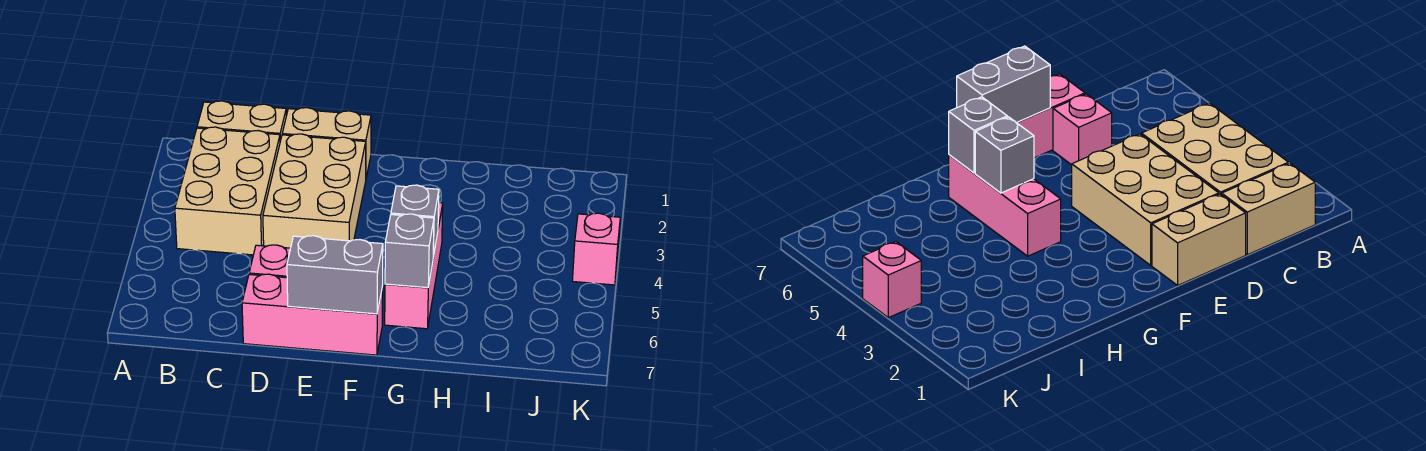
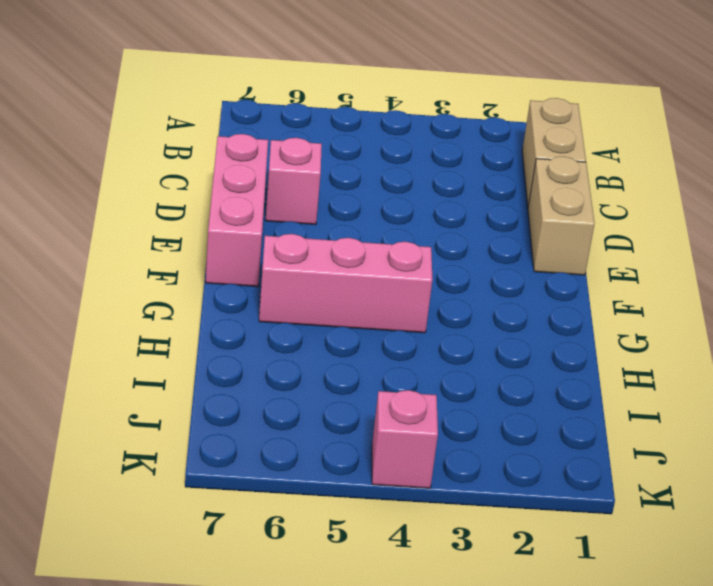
none -> tan brick B2:C4 level 1
none -> tan brick D2:E4 level 1

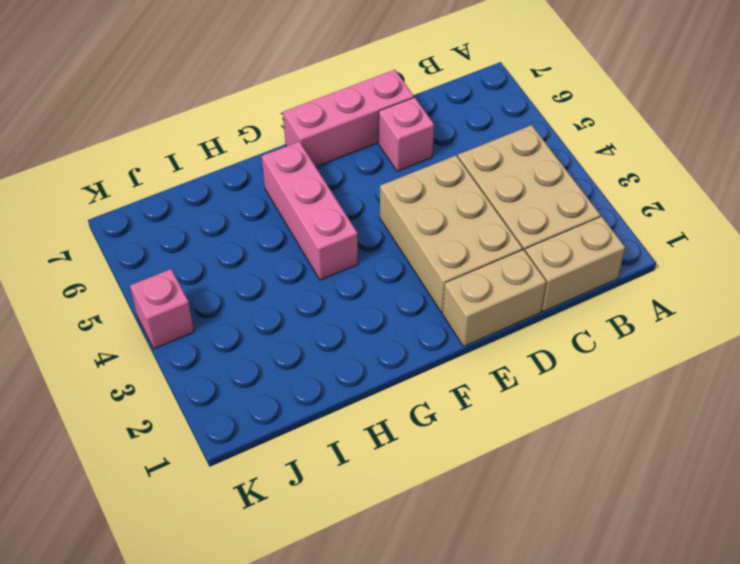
none -> grey brick E7:F7 level 2
none -> grey brick G5 level 2

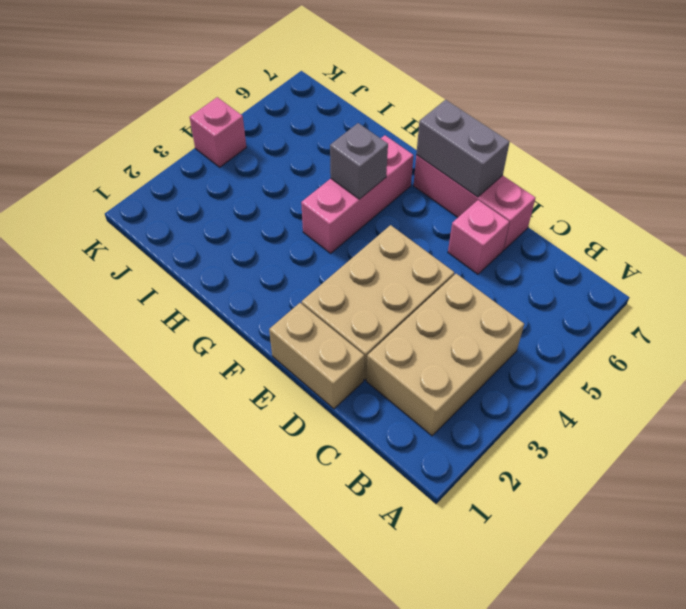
none -> tan brick B1:C1 level 1
none -> grey brick G6 level 2

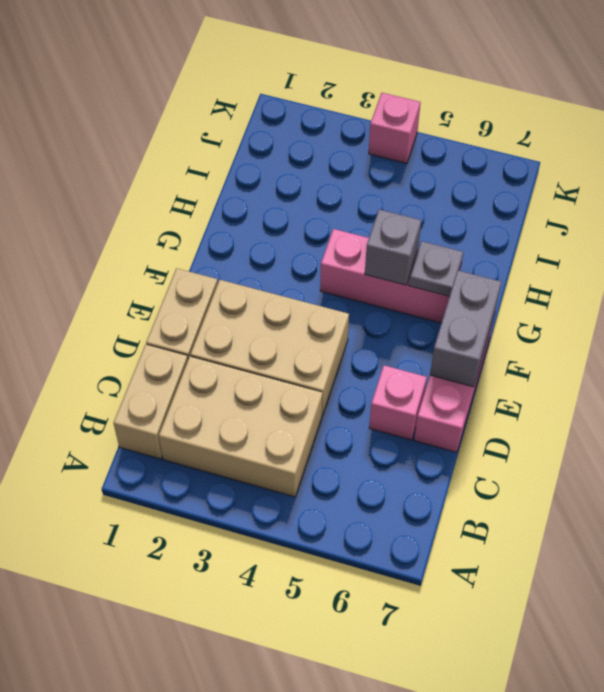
grey plate G6 level 2 -> grey brick G6 level 2

